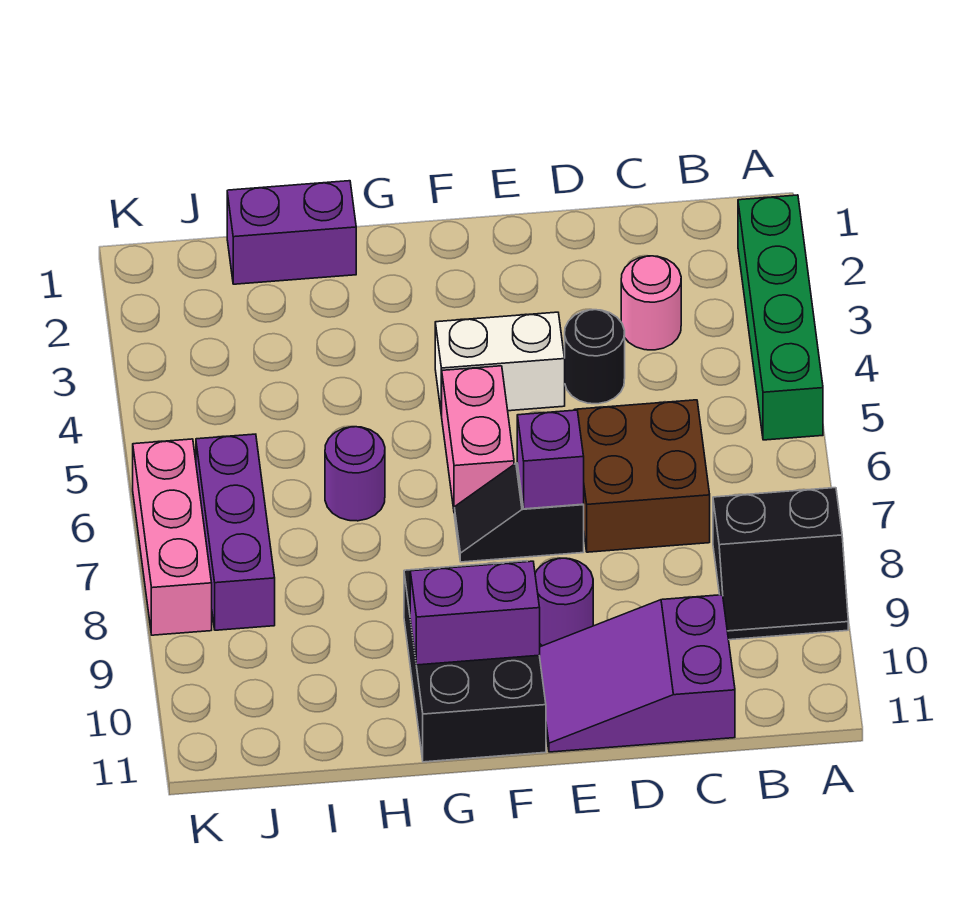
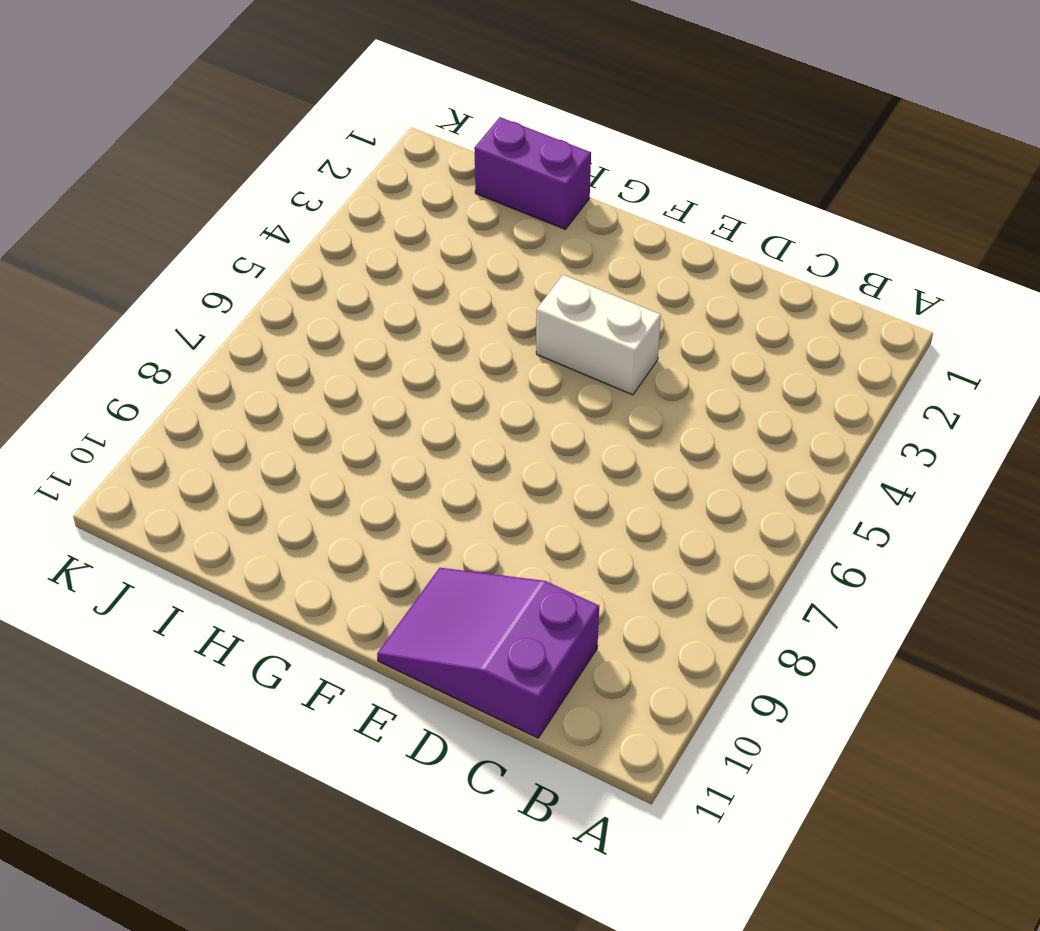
none -> green brick A2:A5 level 1
none -> black slope A8:B9 level 1 top 8
none -> pink round brick C3 level 1

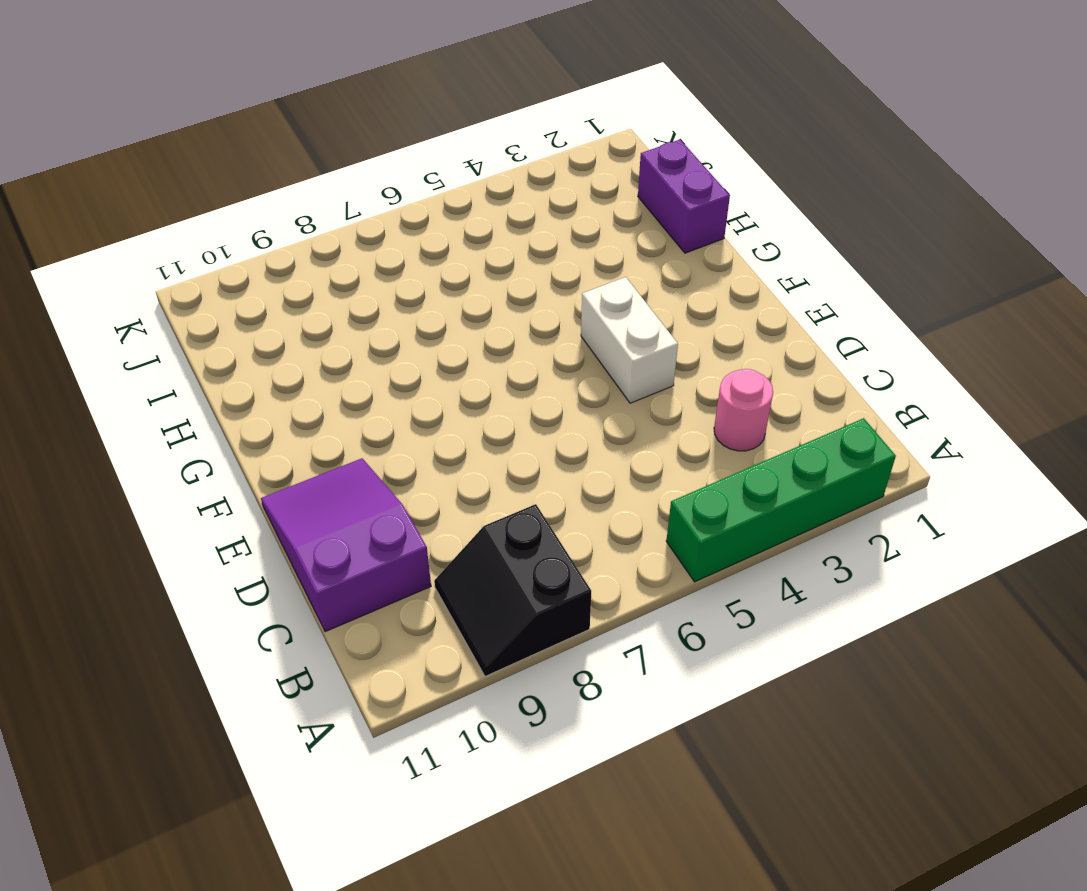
none -> brown brick C6:D7 level 1
none -> black round brick D4 level 1
none -> black slope E7:F7 level 1 top E

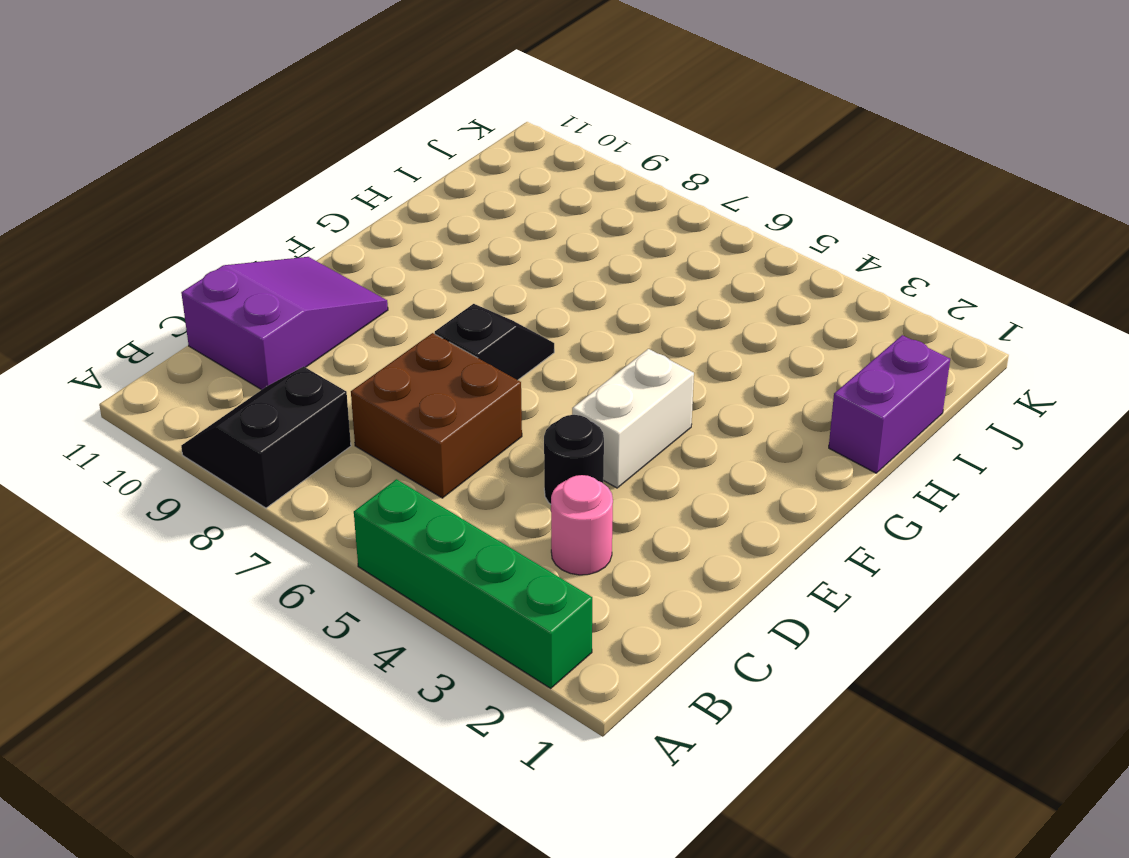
none -> purple round brick E9 level 1
none -> pink brick F5:F6 level 1
none -> black brick F9:G11 level 1

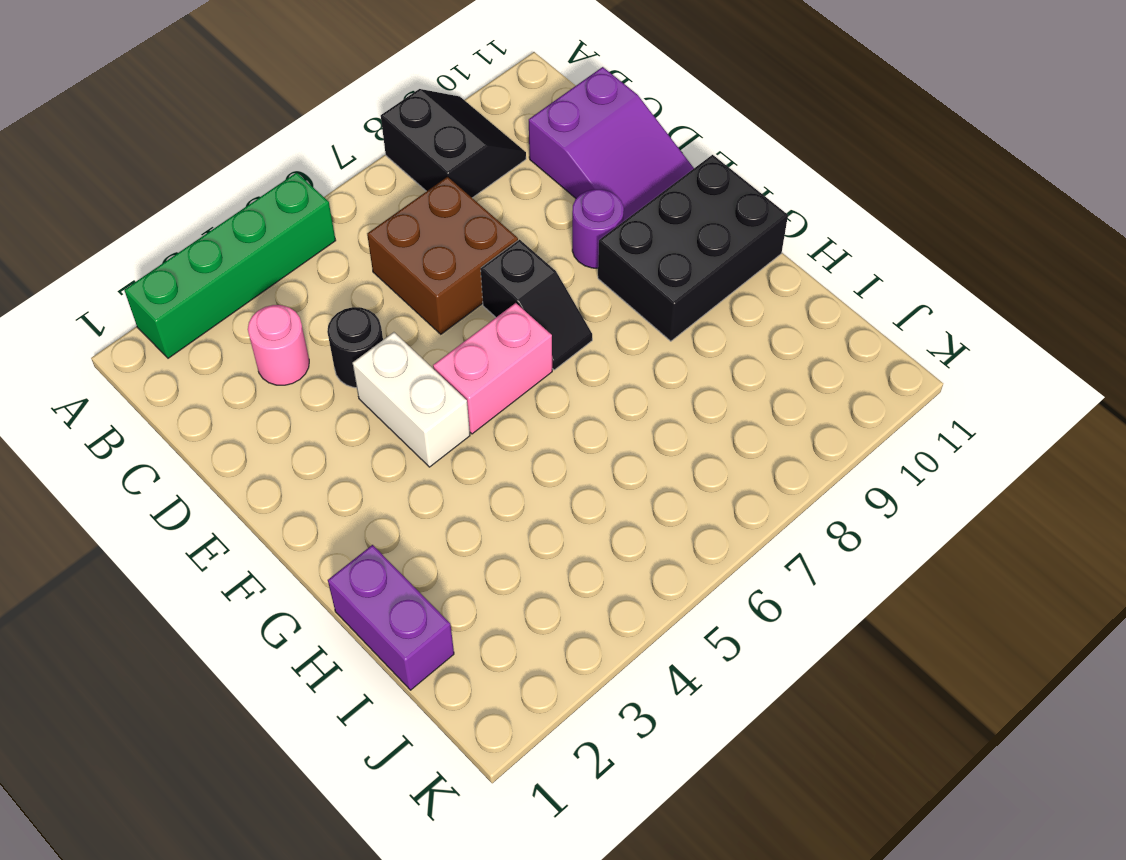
none -> purple round brick H6 level 1
none -> purple brick J6:J8 level 1
none -> pink brick K6:K8 level 1

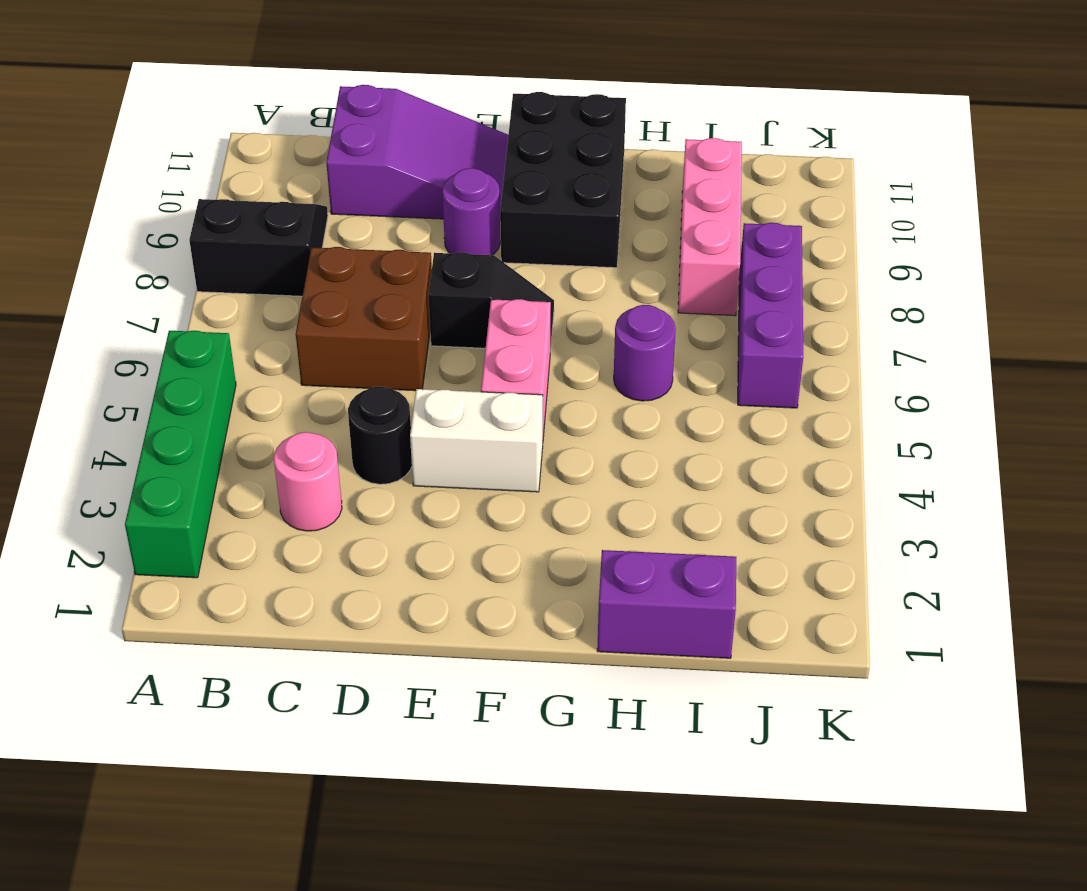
pink brick I8:I10 level 1 -> pink brick K6:K8 level 1
none -> purple brick E7 level 2
none -> purple brick F10:G10 level 2

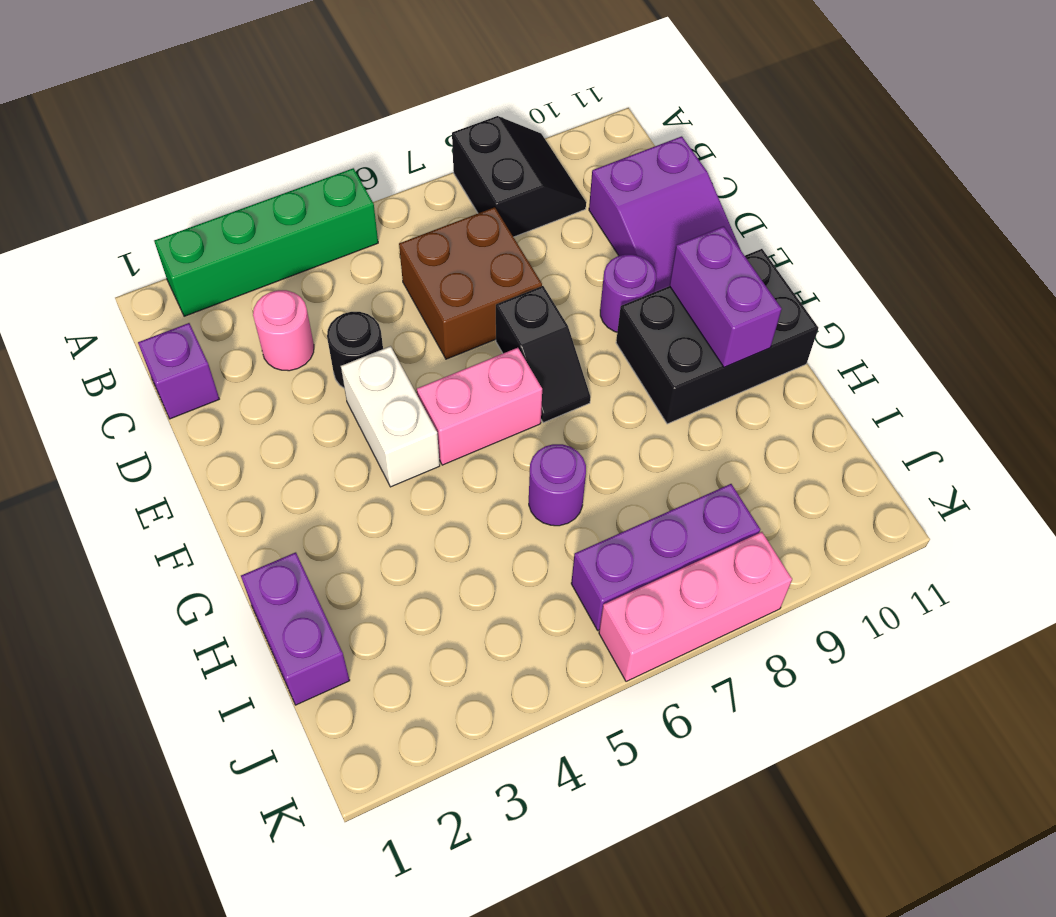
purple brick C1 level 1 -> purple brick E7 level 2

